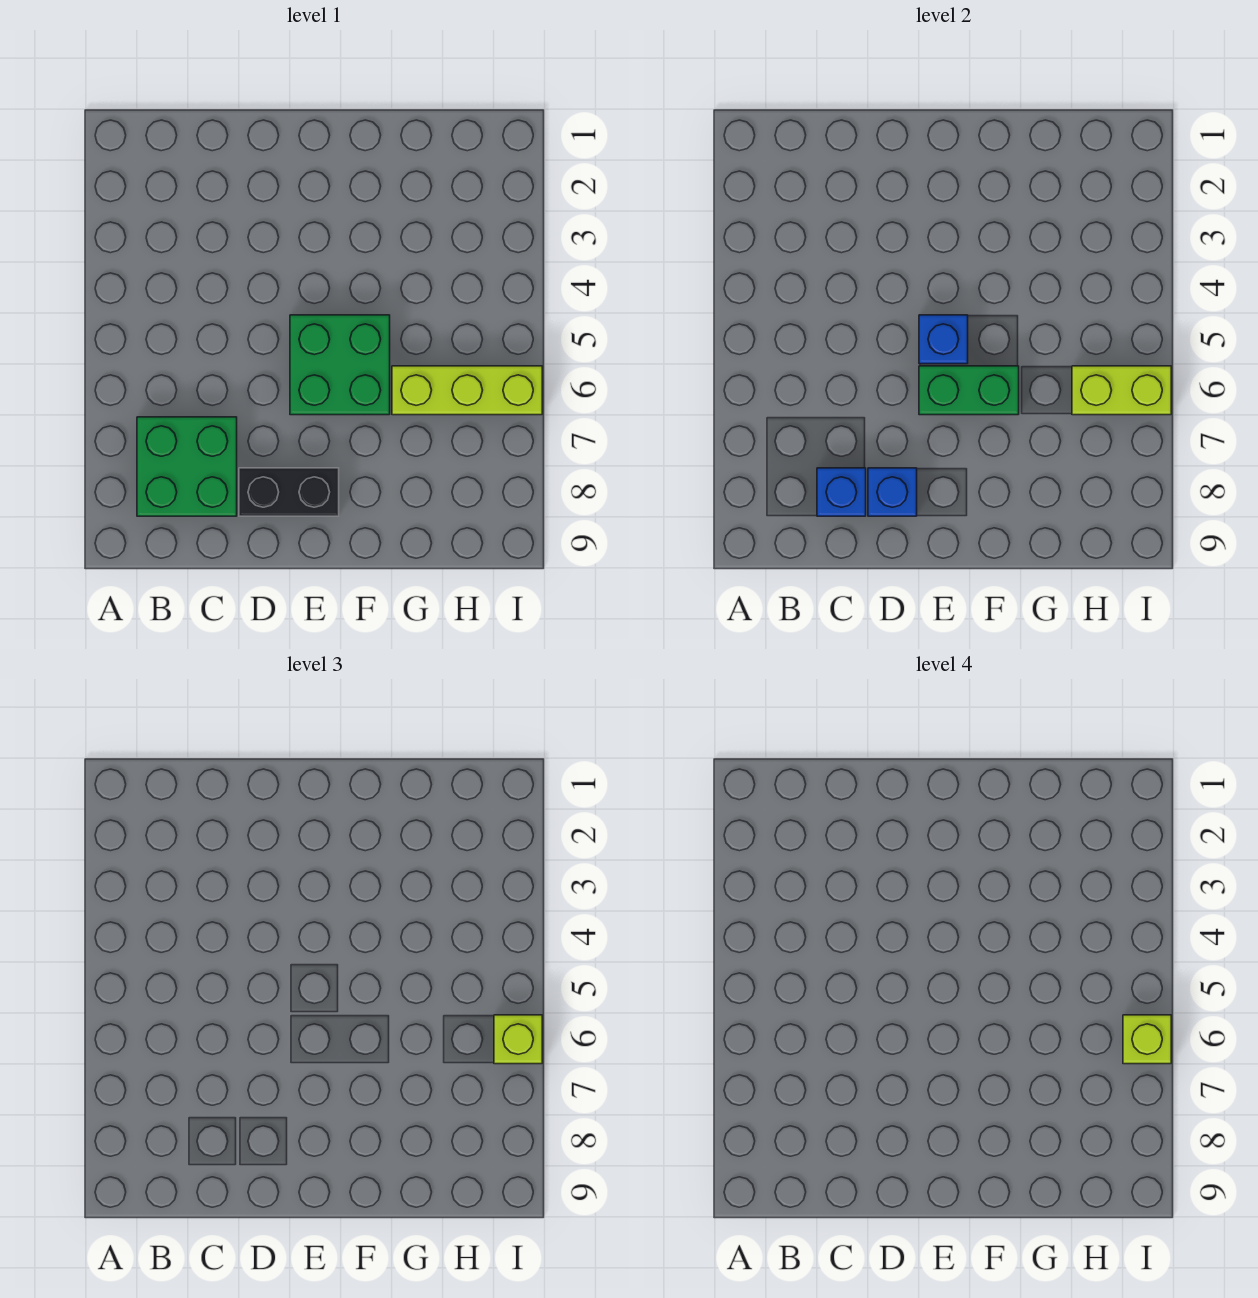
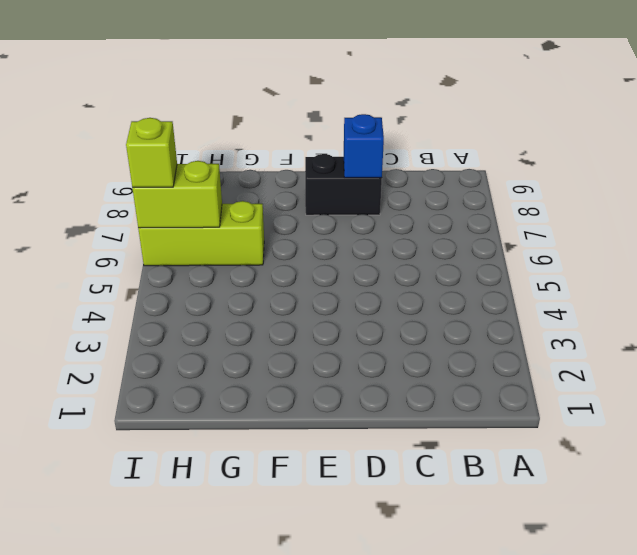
none -> green brick B7:C8 level 1
none -> green brick E5:F6 level 1

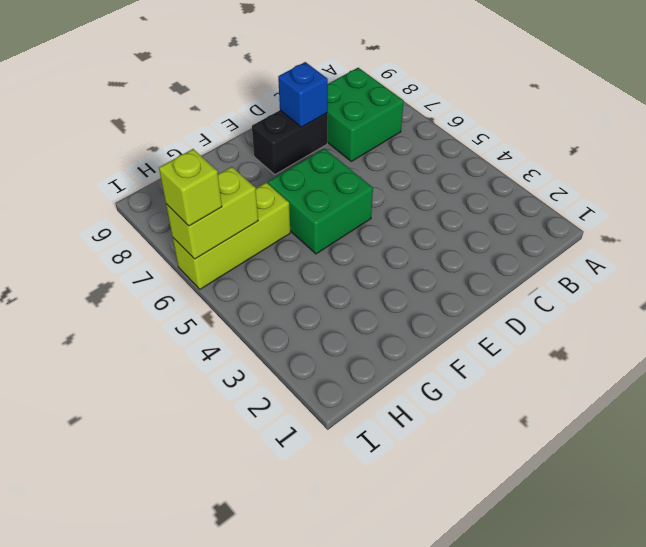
none -> blue brick C8 level 2
none -> blue brick E5 level 2

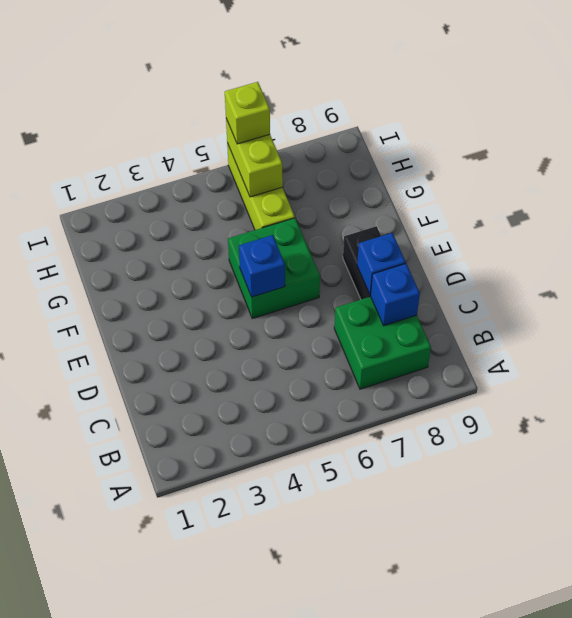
none -> green brick E6:F6 level 2
none -> lime brick I6 level 4

